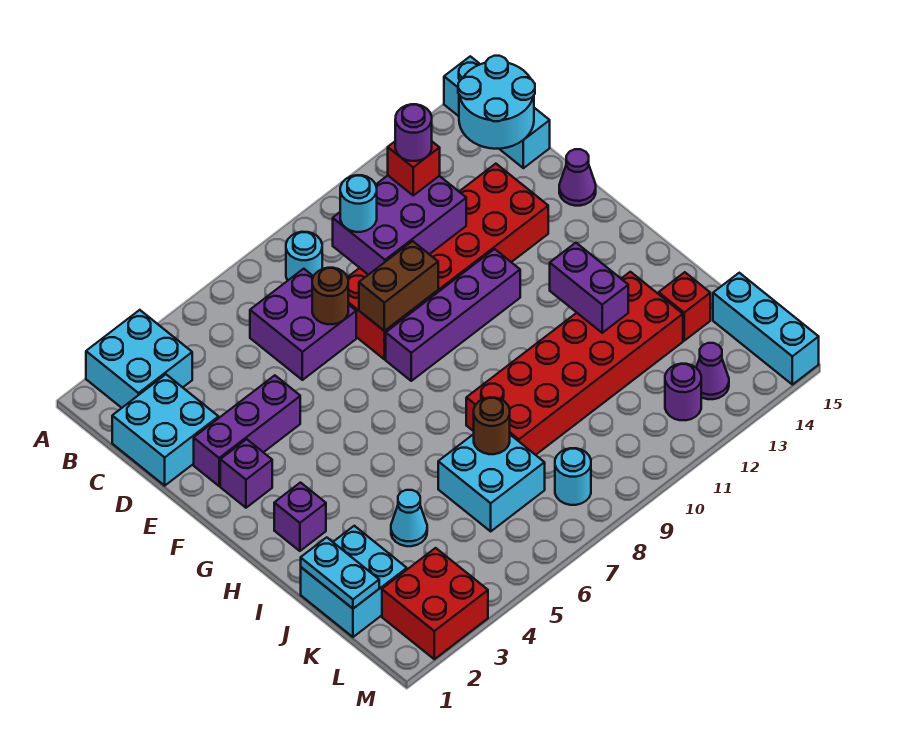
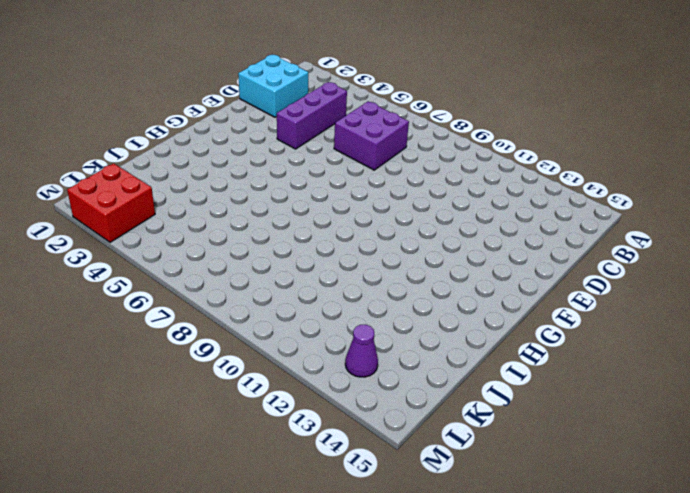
purple brick C4:E4 level 1 -> purple brick E2:E4 level 1
none -> cyan brick A2:B3 level 1
none -> cyan brick A15:C15 level 1
none -> cyan round brick B8 level 1
none -> red brick D8:E13 level 1

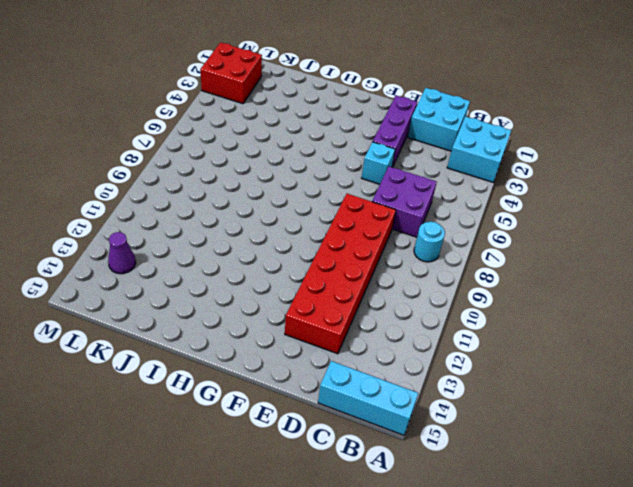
cyan brick E5 level 1 -> none
none -> purple cone E15 level 1
none -> purple brick F2 level 1
none -> purple brick F8:F11 level 1
none -> purple brick H2 level 1

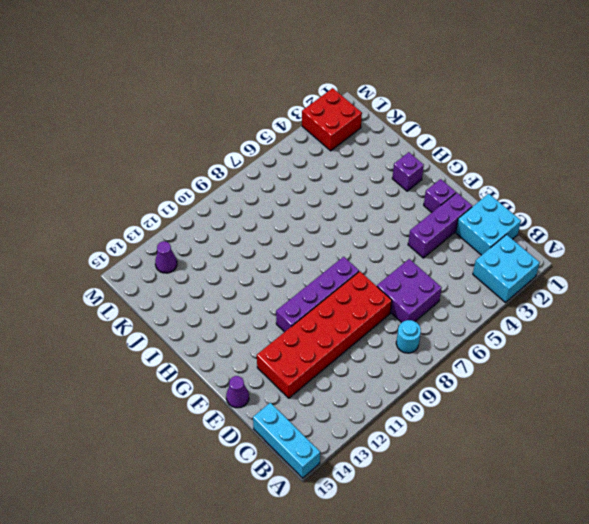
none -> red brick I8:J13 level 1
none -> cyan brick J1:K2 level 1
none -> cyan cone J4 level 1
none -> cyan brick J6:K7 level 1

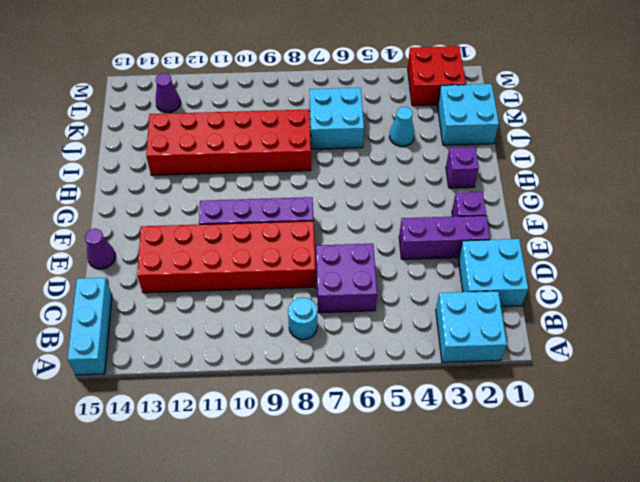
none -> red brick J14 level 1
none -> cyan brick K15:M15 level 1
none -> cyan round brick L8 level 1
none -> purple round brick L12 level 1

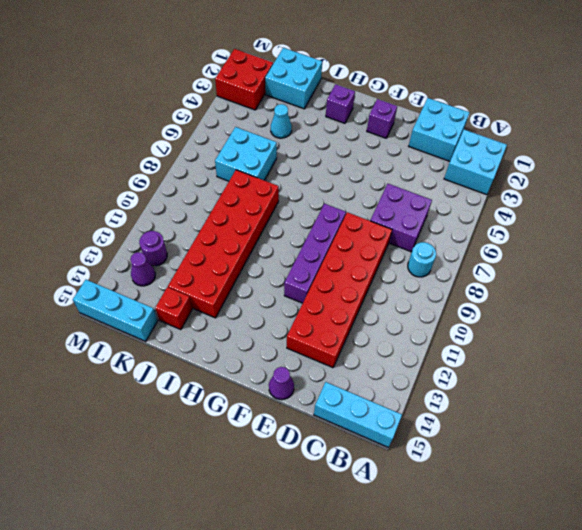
none -> purple brick E2:E4 level 1
none -> cyan round brick L8 level 1
none -> cyan round brick B14:C15 level 2
none -> purple brick C9:D11 level 2

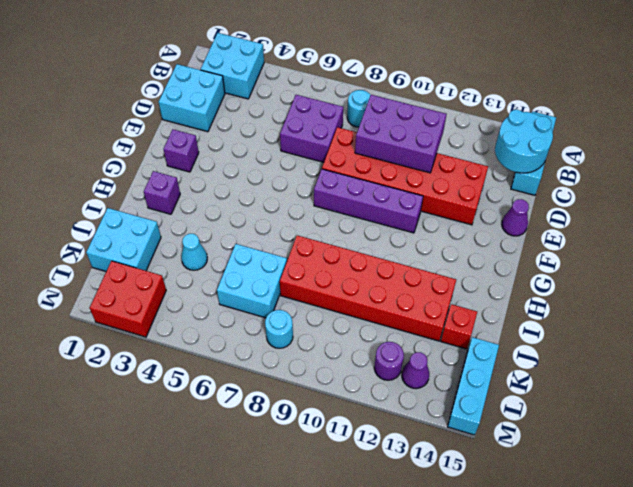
none -> purple brick E2:E4 level 1
none -> brown round brick D7 level 2
none -> brown brick E8:E9 level 2
none -> purple brick H12:I12 level 2

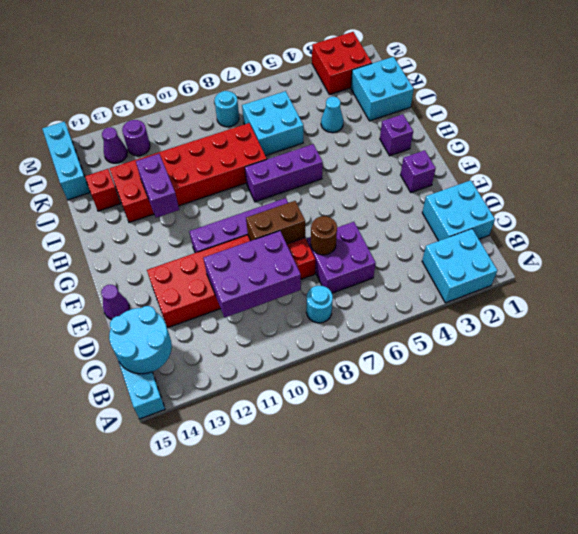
purple brick H6:H8 level 1 -> purple brick E2:E4 level 1
none -> cyan plate J1:K1 level 2
none -> brown round brick J7 level 2
none -> cyan round brick C9 level 3
none -> red brick C11 level 3

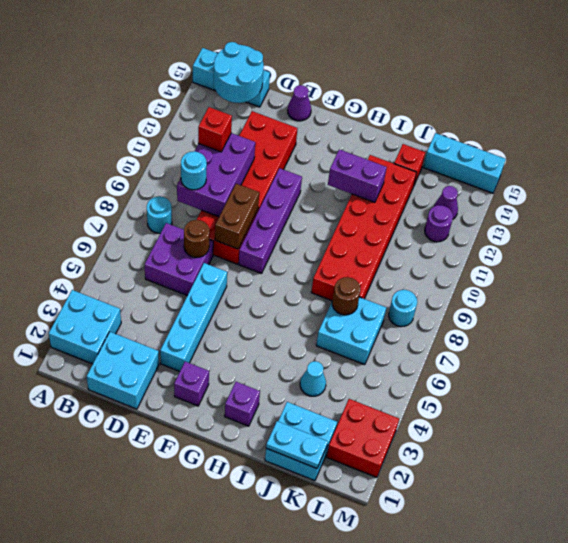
cyan brick E3:E6 level 1 -> purple brick E2:E4 level 1
none -> purple round brick C11 level 4

